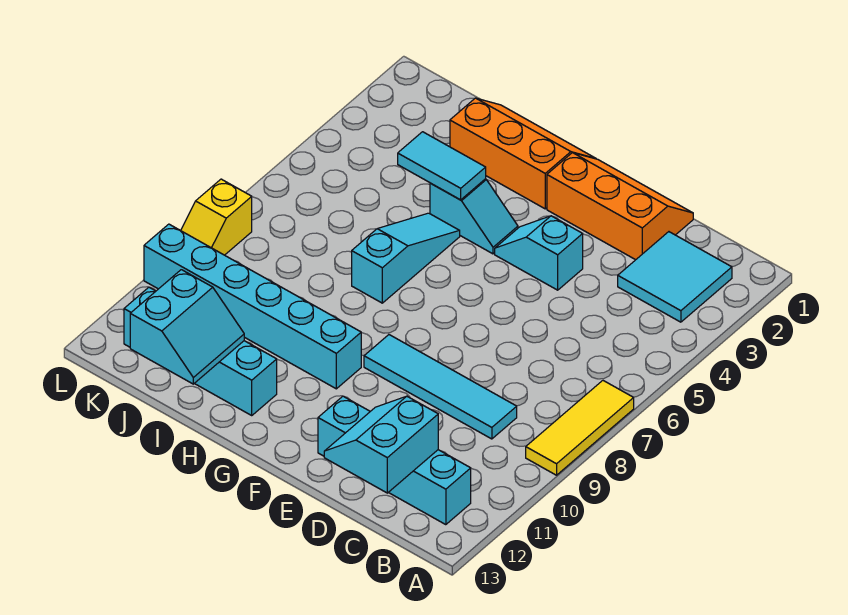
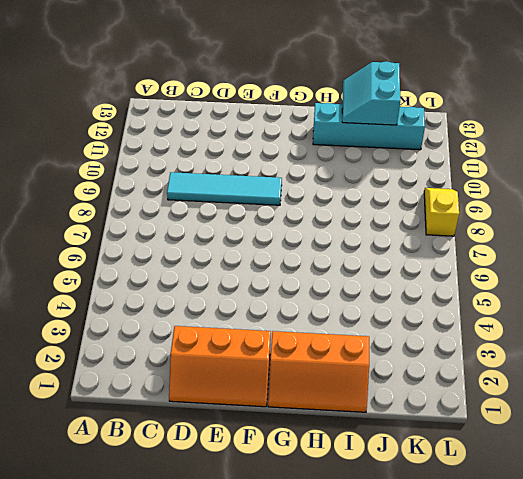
none -> yellow tile A7:A9 level 1
none -> cyan tile B2:C3 level 1
none -> cyan brick B12:E12 level 1

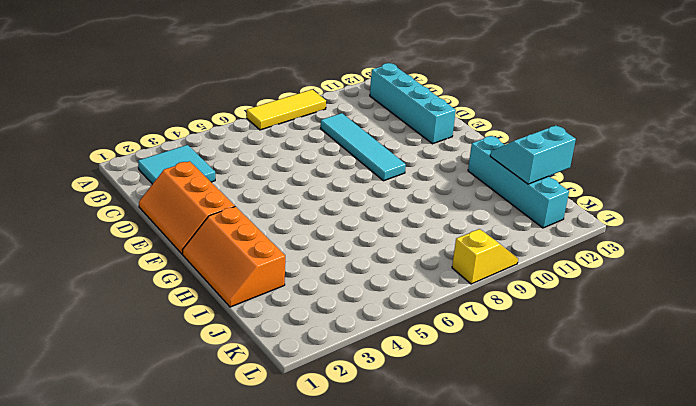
none -> cyan slope E4:F4 level 1 top E
none -> cyan slope G4:H4 level 1 top H
none -> cyan brick G10:L10 level 1

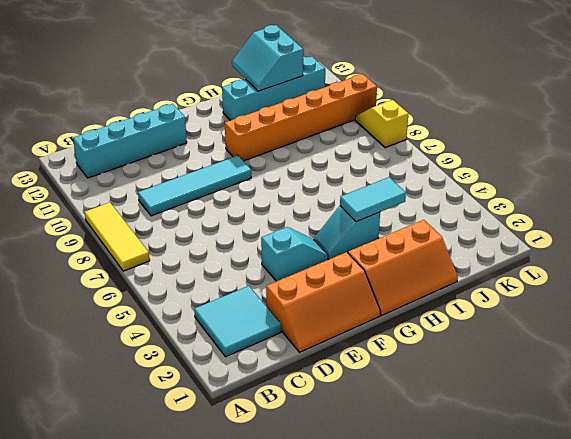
orange brick G10:L10 level 1 -> cyan brick G10:L10 level 1
none -> cyan slope H5:H7 level 1 top 7
none -> cyan slope C12:D13 level 2 top C

